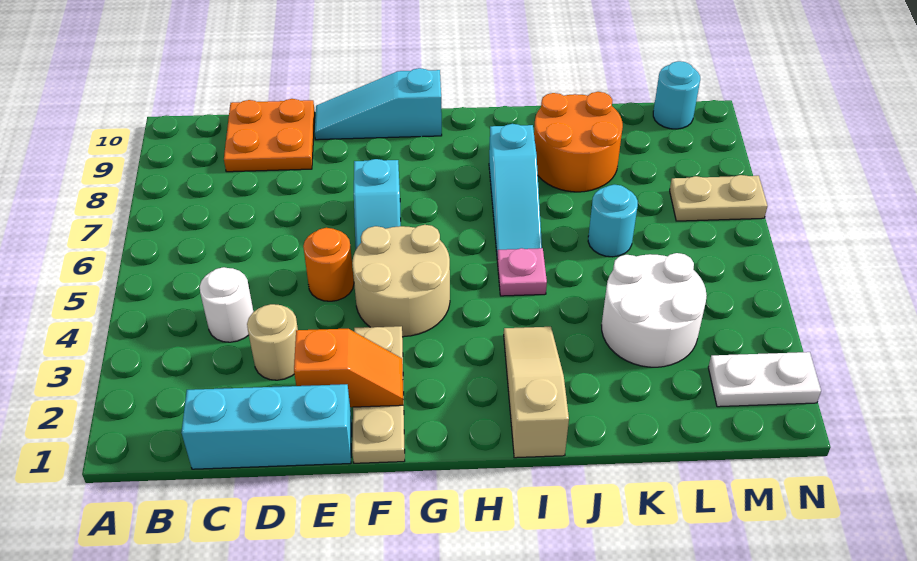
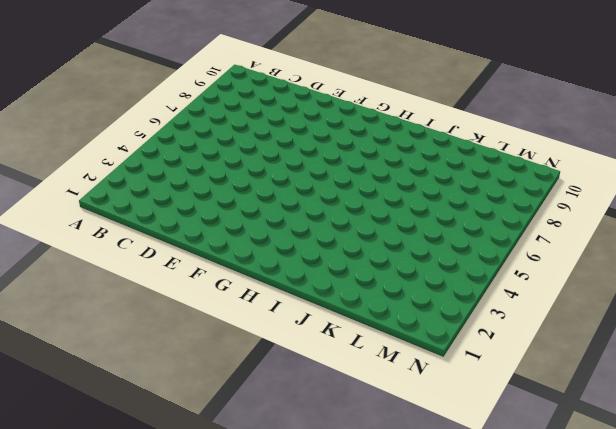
none -> cyan brick C1:E1 level 1
none -> white round brick C4 level 1
none -> orange plate C9:D10 level 1

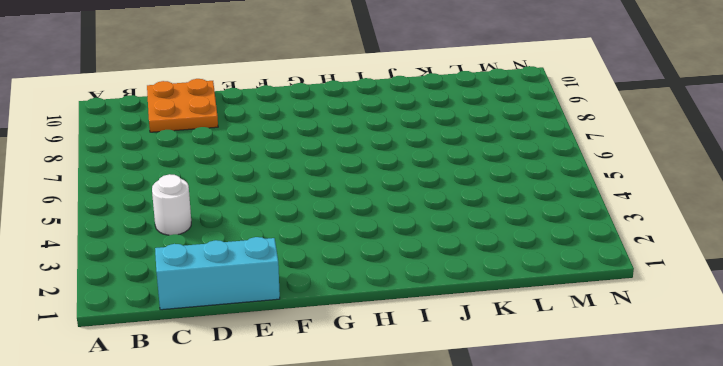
none -> tan round brick D3 level 1
none -> orange round brick E5 level 1
none -> cyan slope E10:G10 level 1 top G

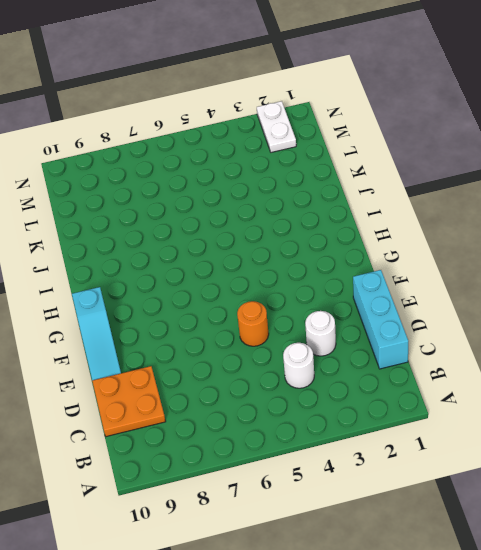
white round brick D3 level 1 -> tan round brick D3 level 1
none -> tan plate F1:F3 level 1
none -> tan round brick F4:G5 level 1
none -> cyan slope F6:F7 level 1 top 7

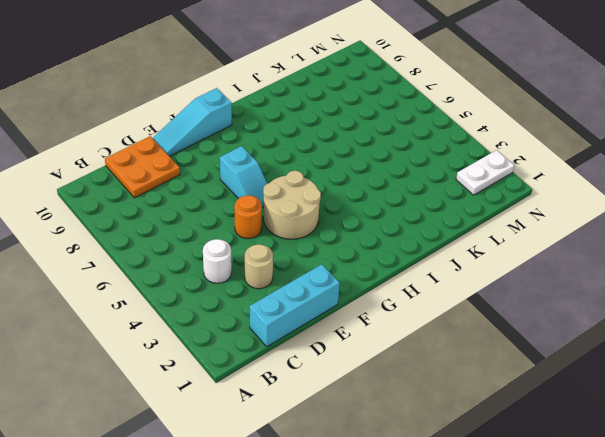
none -> tan plate F1:F3 level 1
none -> tan slope I1:I3 level 1 top 1
none -> pink plate I5 level 1

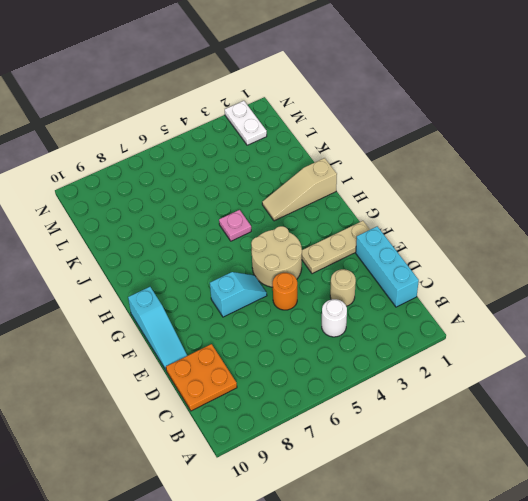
none -> cyan slope I6:I8 level 1 top 8
none -> orange round brick J8:K9 level 1
none -> white round brick K3:L4 level 1

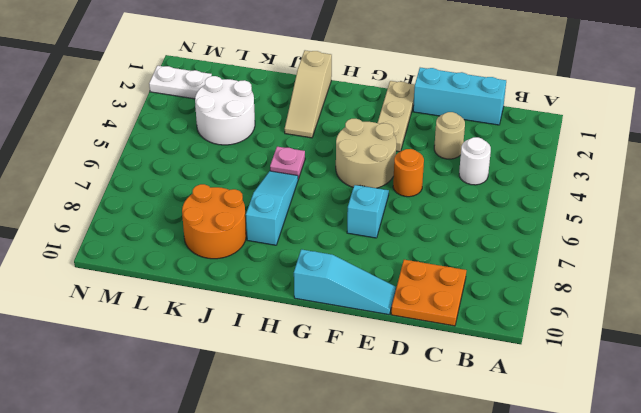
none -> cyan round brick K6 level 1
none -> tan plate M7:N7 level 1
none -> cyan round brick M10 level 1

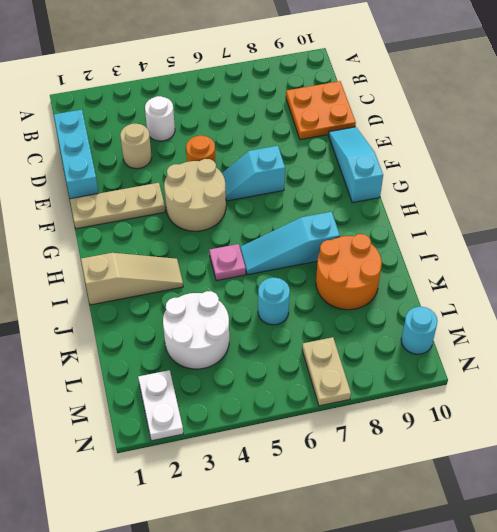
none -> orange slope E2:F2 level 2 top E

